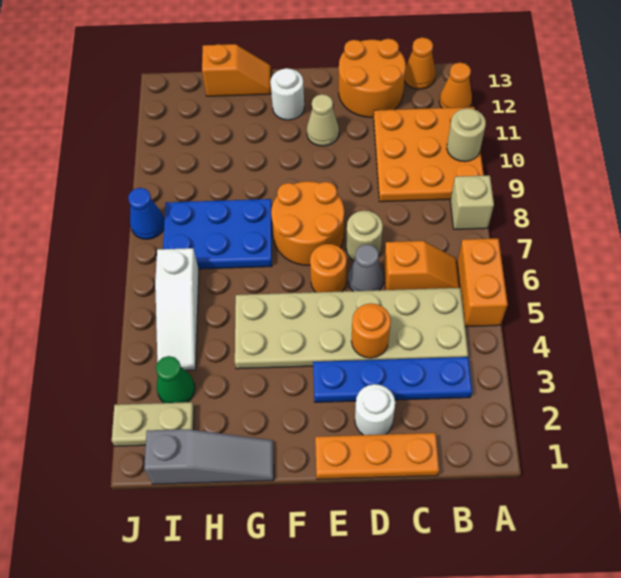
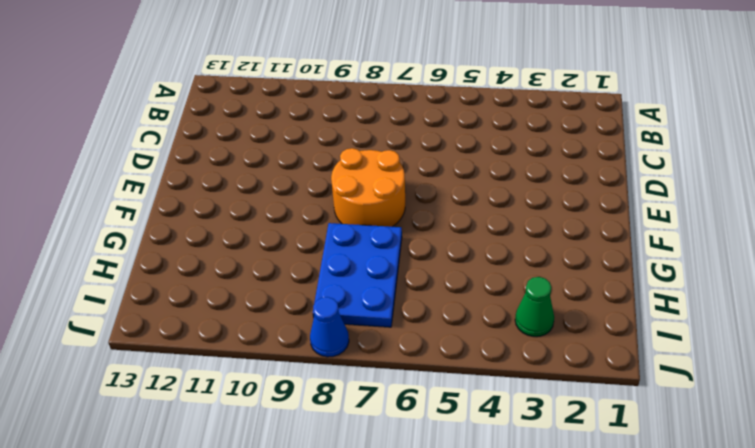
none -> orange brick A5:A6 level 1
none -> tan brick A8 level 1
none -> orange plate A9:C11 level 1

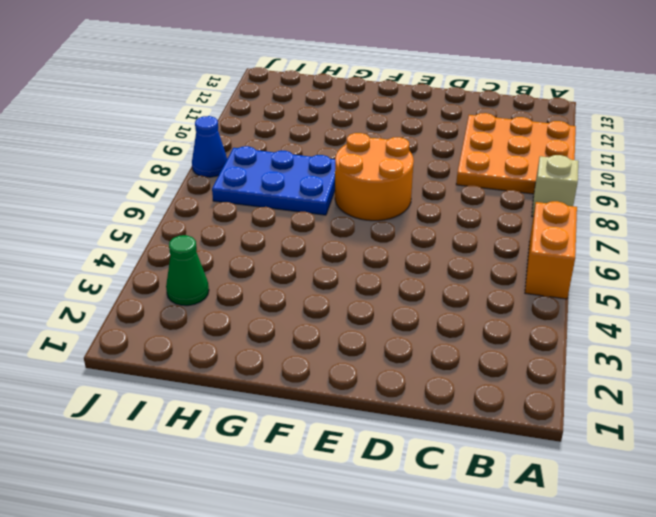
none -> orange cone A12 level 1
none -> blue plate B3:E3 level 1
none -> tan plate B4:G5 level 1

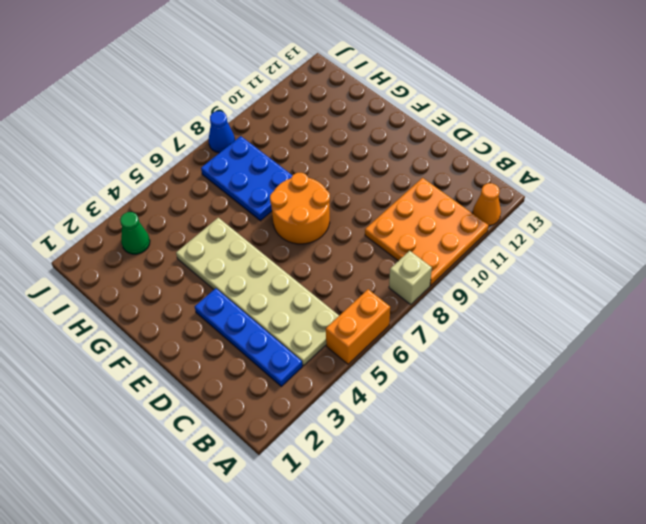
none -> orange slope B6:C6 level 1 top C
none -> orange cone B13 level 1
none -> orange plate C1:E1 level 1

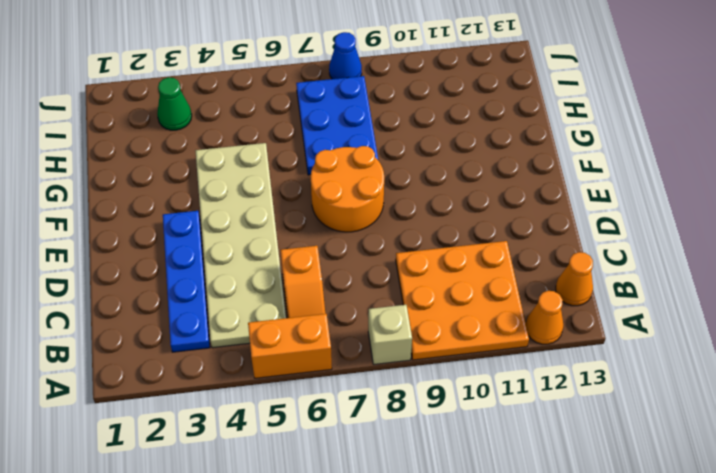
none -> orange plate C1:E1 level 1
none -> orange round brick C12:D13 level 1
none -> white round brick D2 level 1

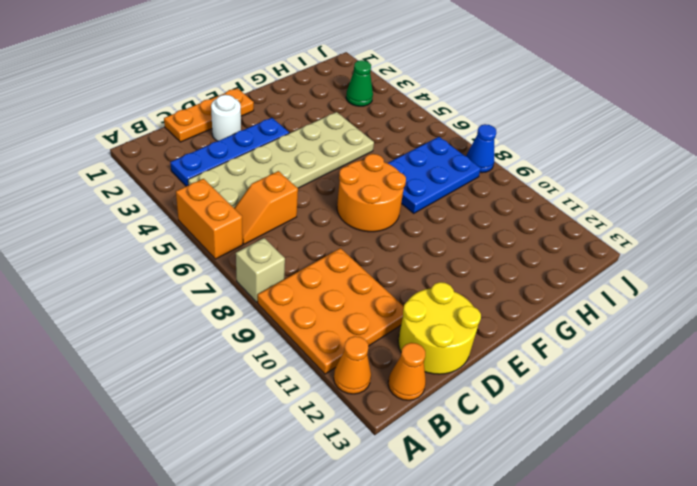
yellow round brick C12:D13 level 1 -> orange round brick C12:D13 level 1
none -> grey cone D6 level 1
none -> tan round brick D7 level 1
none -> orange round brick E6 level 1

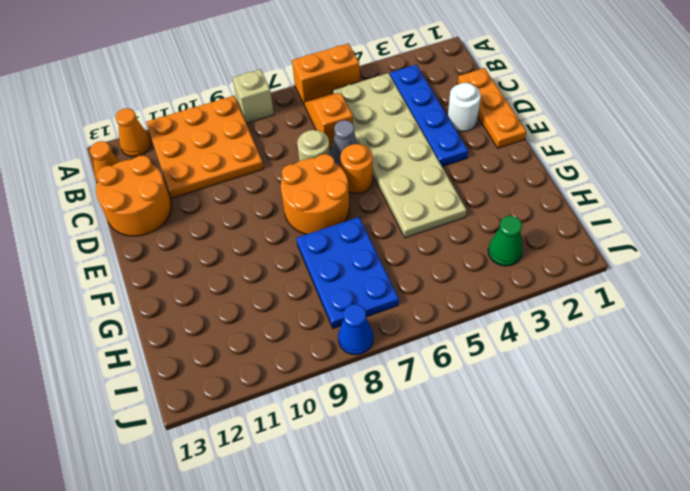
none -> tan cone E11 level 1
none -> white round brick F12 level 1
none -> grey slope G1:I1 level 1 top I

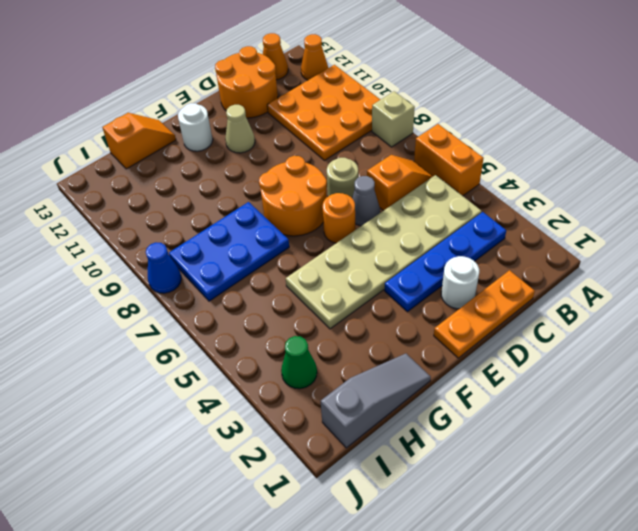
none -> tan plate I2:J2 level 1
none -> white slope I4:I6 level 1 top 6
none -> tan round brick A10 level 2

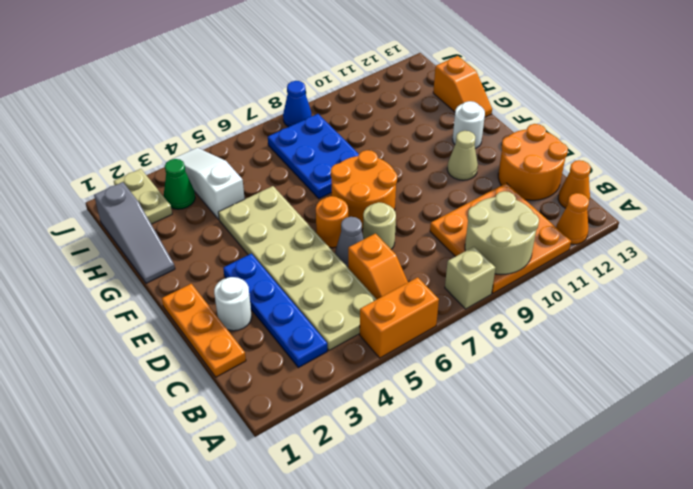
tan round brick A9:B10 level 2 -> tan round brick A10 level 2
white slope H4:J4 level 1 top H -> white slope I4:I6 level 1 top 6
none -> orange round brick D4 level 2

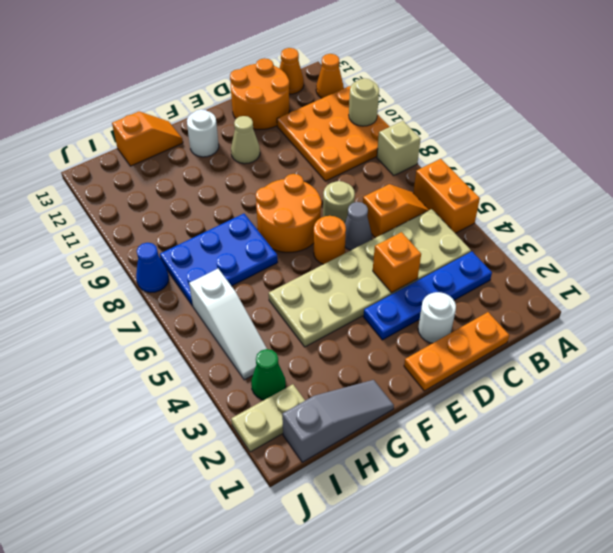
orange brick D4 level 2 -> orange round brick D4 level 2

